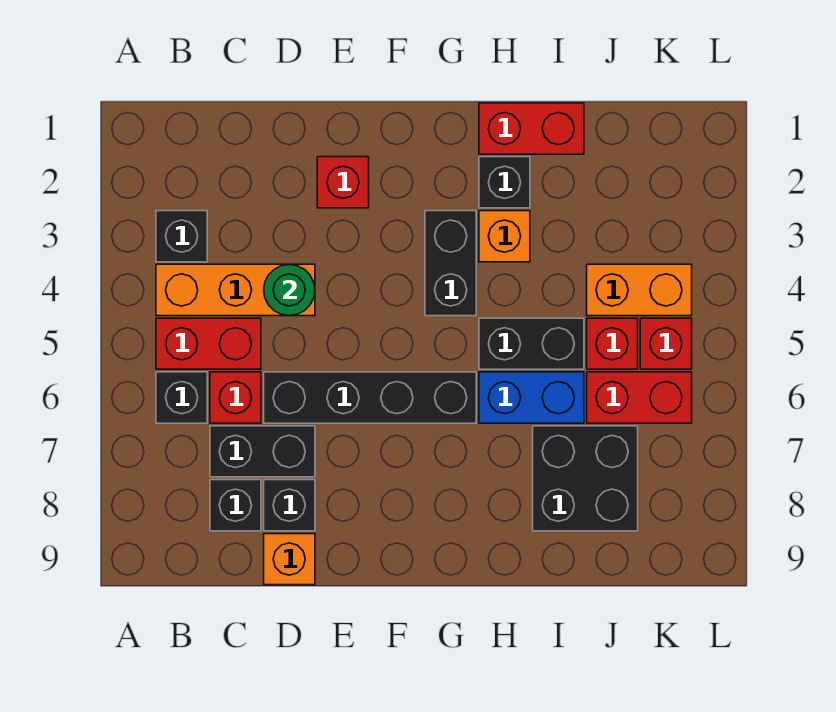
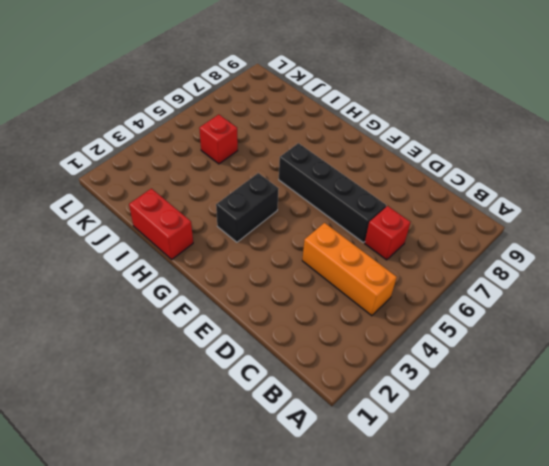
none -> black brick B3 level 1
none -> red brick B5:C5 level 1
none -> black brick B6 level 1

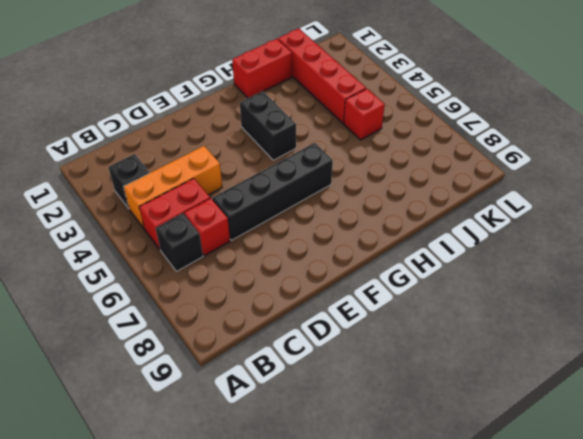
red brick J1:J4 level 1 -> orange brick J4:K4 level 1
none -> black brick C7:D7 level 1
none -> black brick C8 level 1
none -> black brick D8 level 1

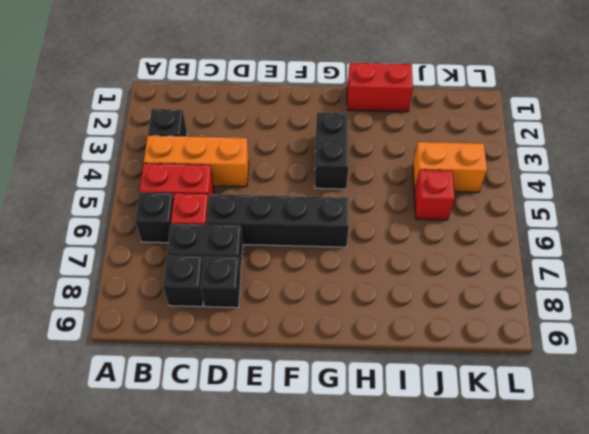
none -> orange brick D9 level 1
none -> red brick E2 level 1
none -> black brick H2 level 1

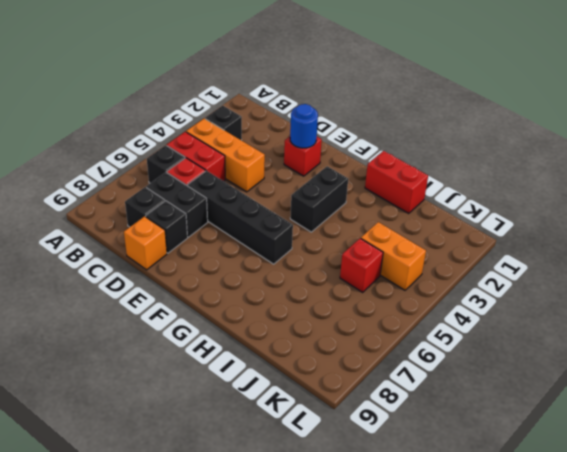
blue round brick E2 level 2 -> none
none -> black brick H2 level 1
none -> orange brick H3 level 1
none -> black brick H5:I5 level 1

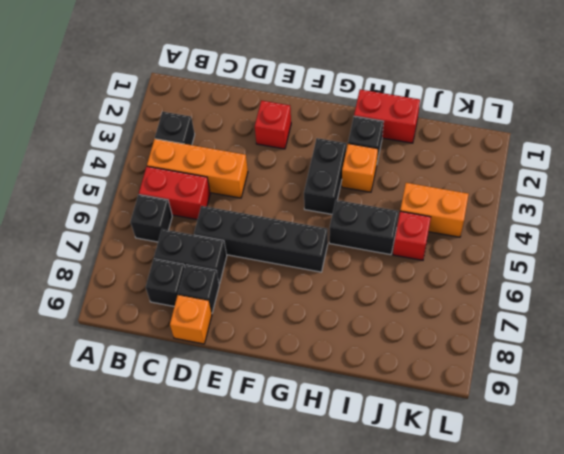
none -> red brick C6 level 1
none -> blue brick H6:I6 level 1
none -> black brick I7:J8 level 1

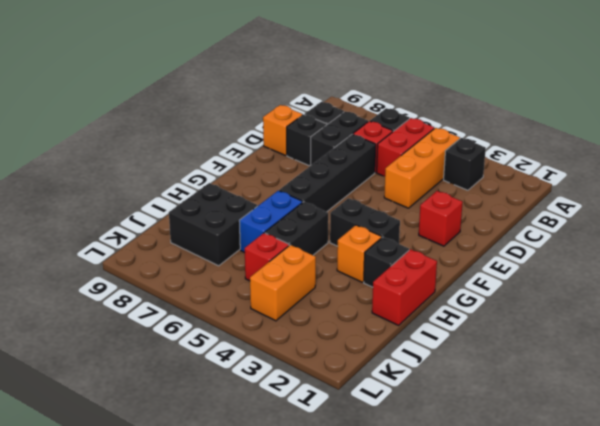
none -> red brick J6:K6 level 1
none -> red brick K5 level 1
none -> green round brick D4 level 2

